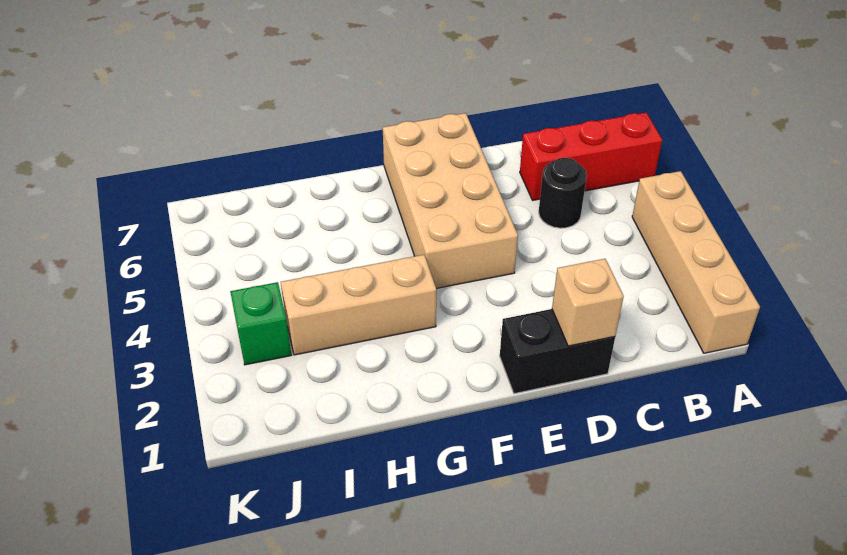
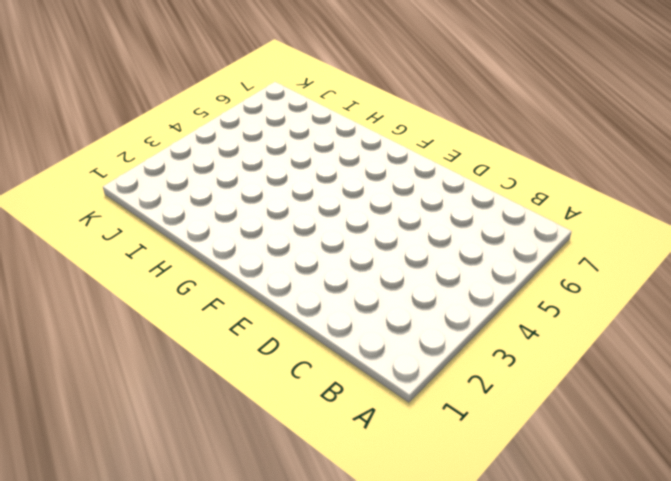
none -> tan brick A1:A4 level 1
none -> red brick A6:C6 level 1

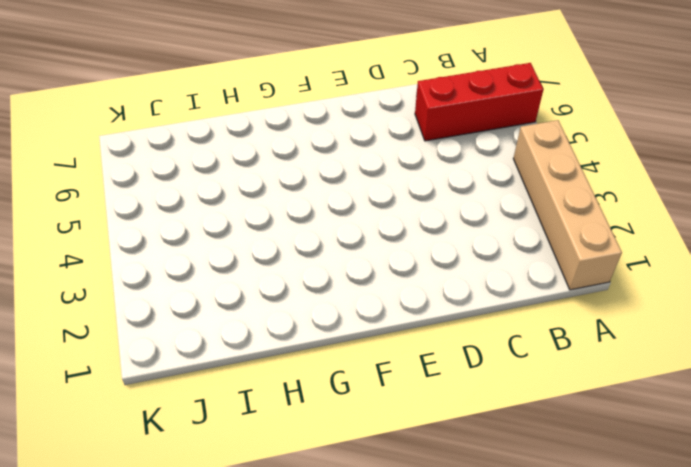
none -> black round brick C5 level 1
none -> black brick D1:E1 level 1

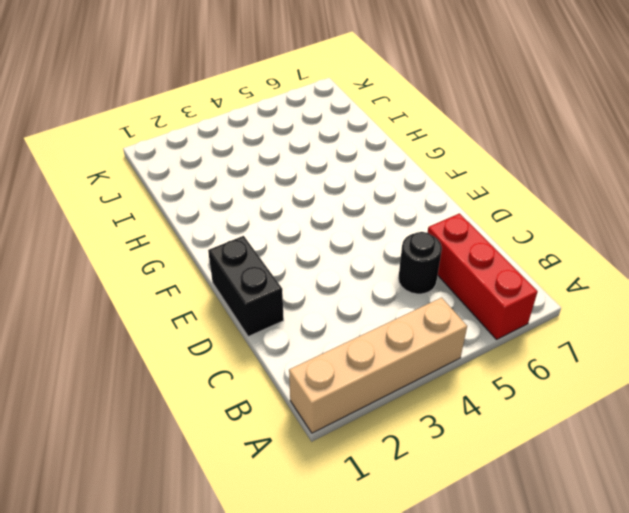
none -> tan brick E4:F7 level 1
none -> tan brick G3:I3 level 1

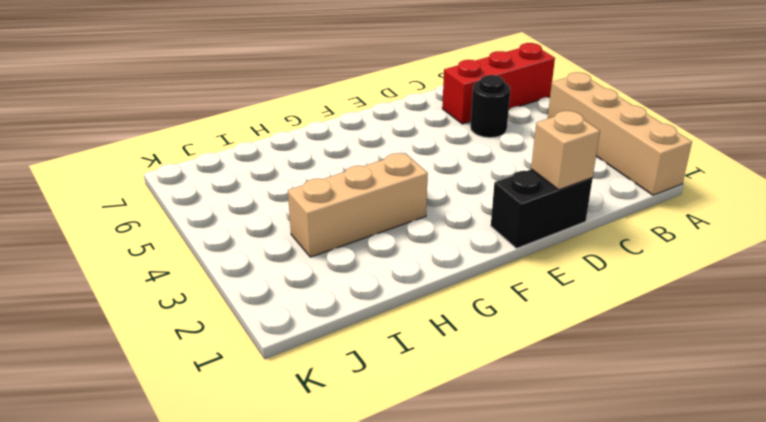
none -> tan brick E4:F7 level 1
none -> green brick J3 level 1

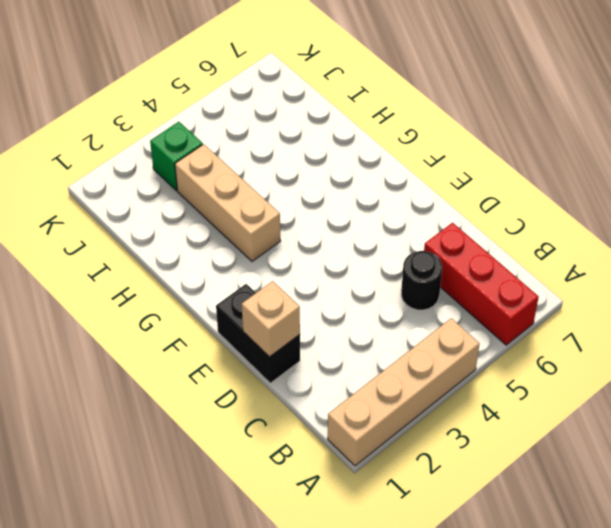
none -> tan brick E4:F7 level 1

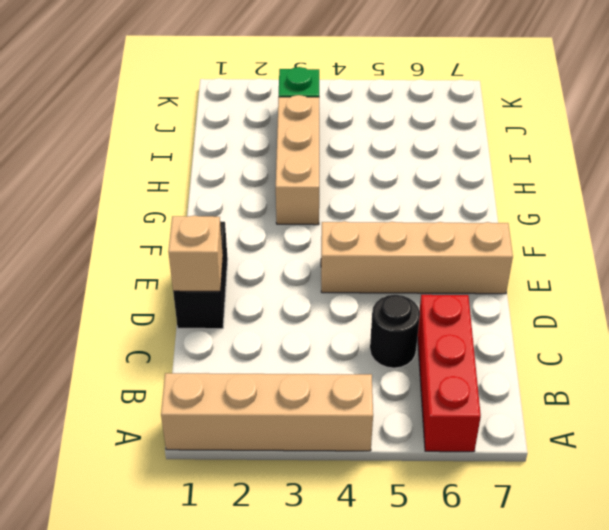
tan brick E4:E7 level 1 -> tan brick E4:F7 level 1

